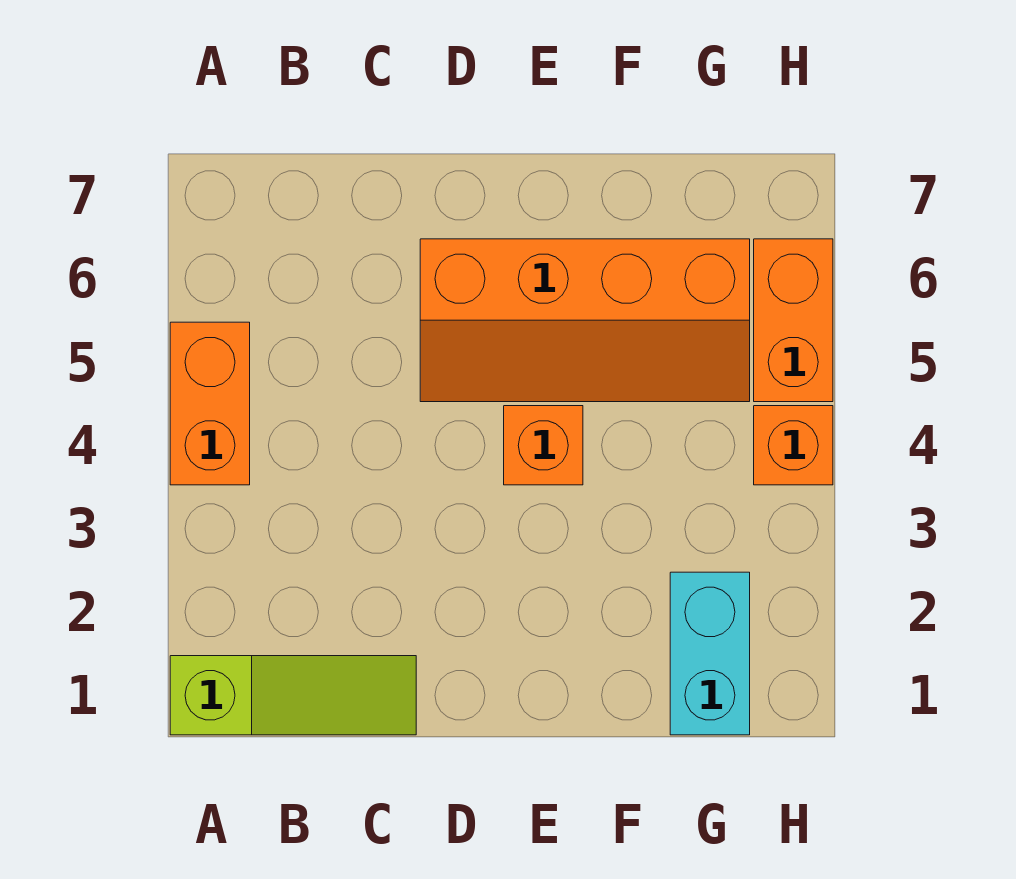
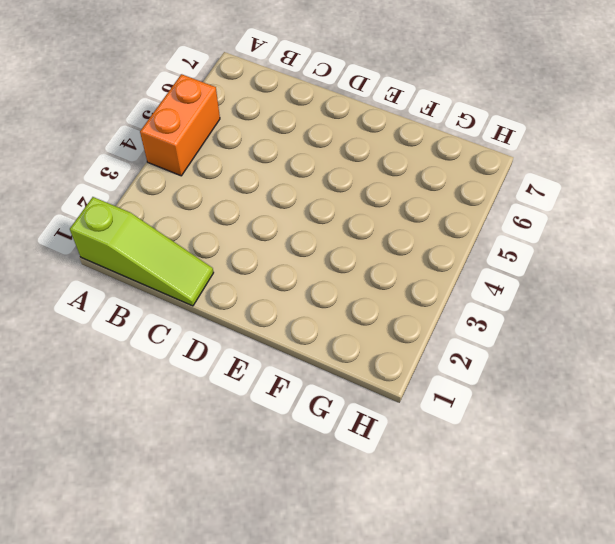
none -> orange slope D5:G6 level 1 top 6
none -> orange brick E4 level 1

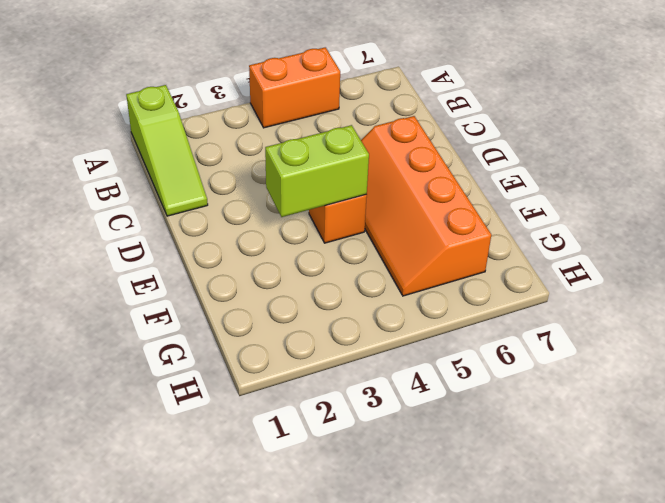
lime brick E3:E4 level 2 -> none
none -> cyan brick G1:G2 level 1
none -> orange brick H4 level 1

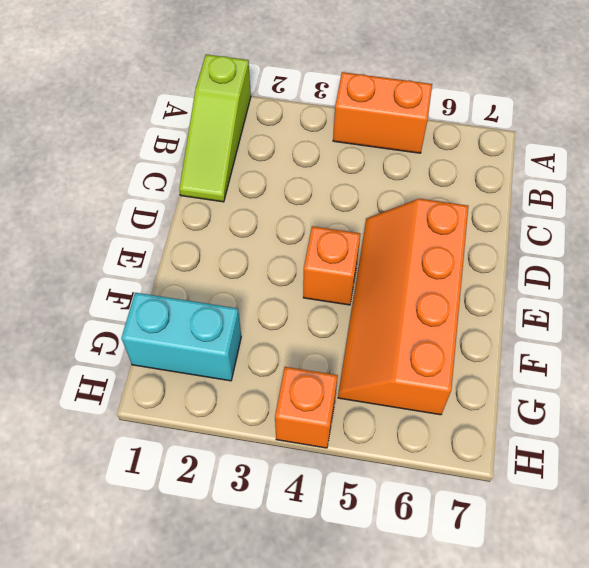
none -> orange brick H5:H6 level 1

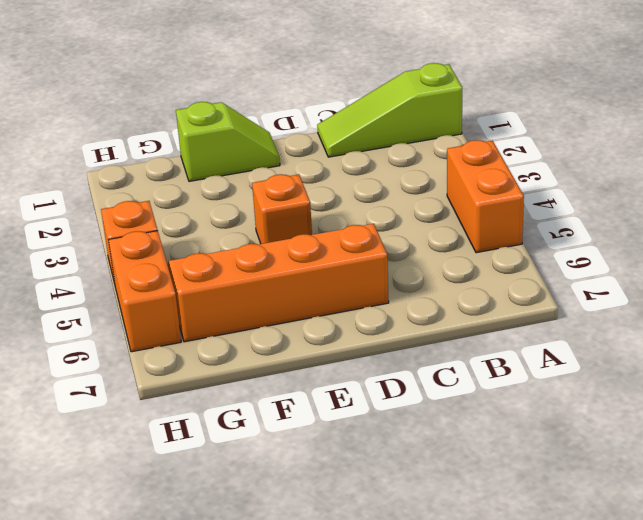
lime slope E1:F1 level 1 top F -> none
none -> cyan brick G1:G2 level 1

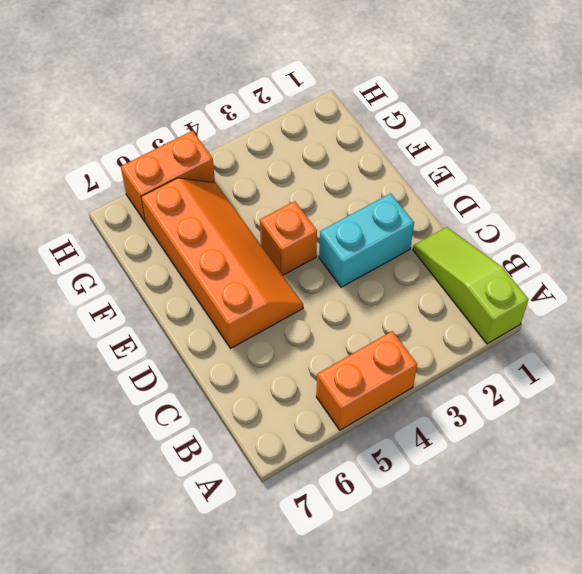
cyan brick D2:D3 level 1 -> cyan brick G1:G2 level 1
none -> orange brick H4 level 1

